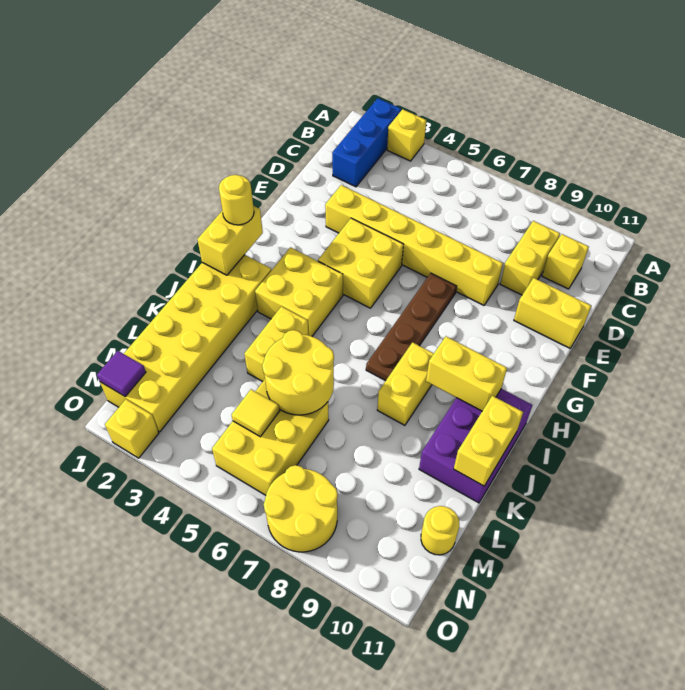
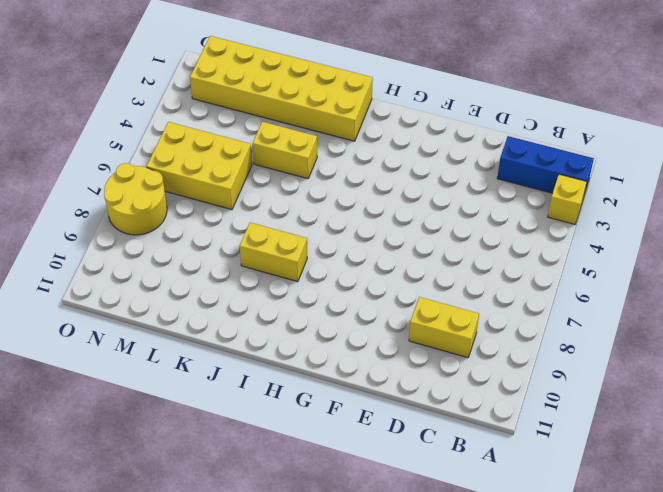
none -> yellow brick C10 level 1
none -> yellow brick E3:E8 level 1
none -> yellow brick E10:E11 level 1

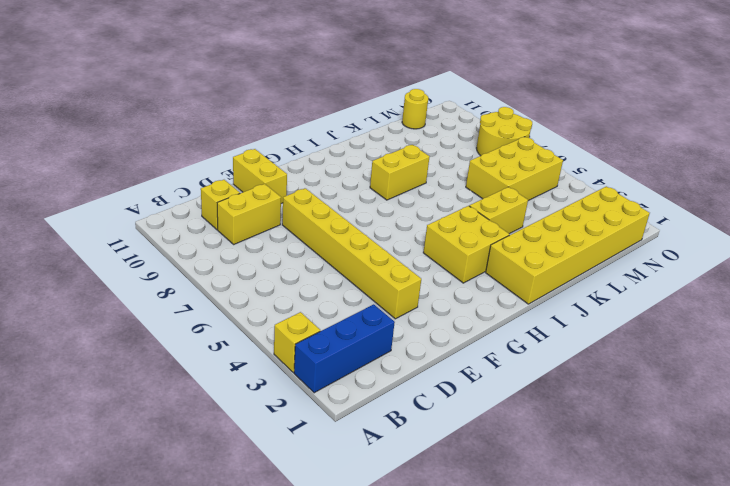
none -> yellow brick F4:G5 level 1
none -> brown plate F7:I7 level 1
none -> purple brick I10:K11 level 1

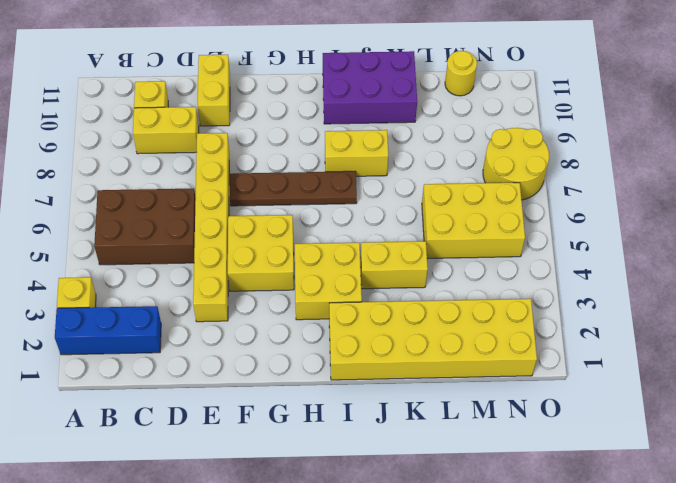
brown brick B5:D6 level 1 -> none
none -> yellow brick O2 level 1
none -> yellow brick H1:I1 level 2
none -> yellow brick I9:I10 level 2

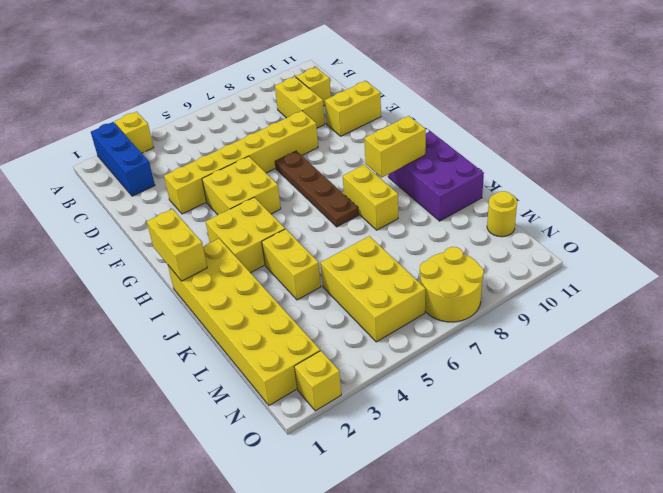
none -> yellow brick J11:K11 level 2
none -> yellow round brick K5:L6 level 2
none -> yellow tile M5 level 2

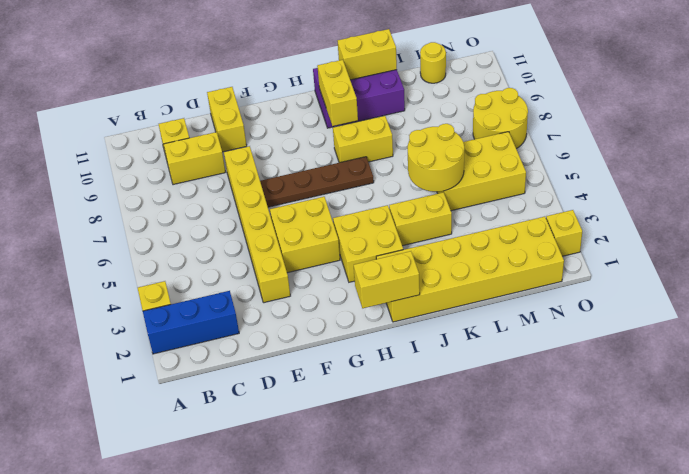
none -> yellow tile M5 level 2
none -> purple tile N1 level 2
none -> yellow round brick H1 level 3

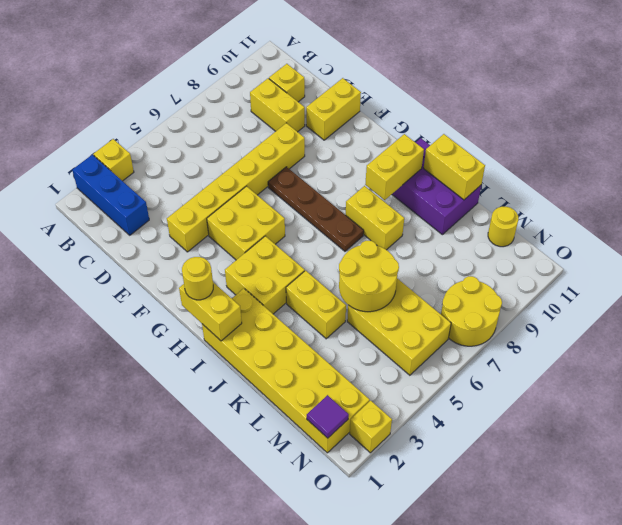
none -> yellow tile M5 level 2

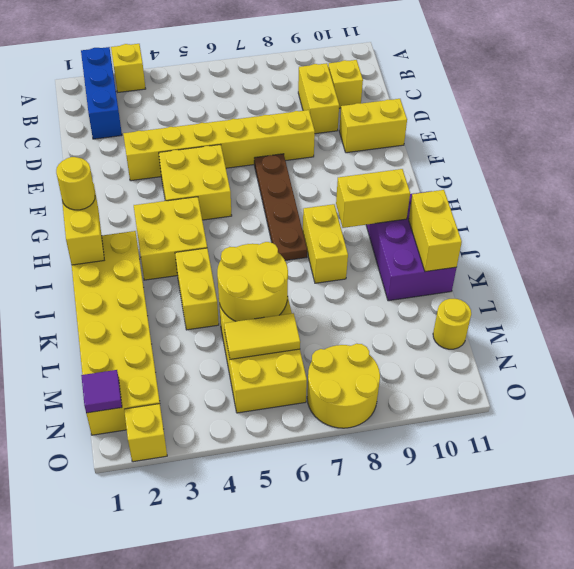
yellow tile M5:M6 level 2 -> yellow tile M5 level 2

